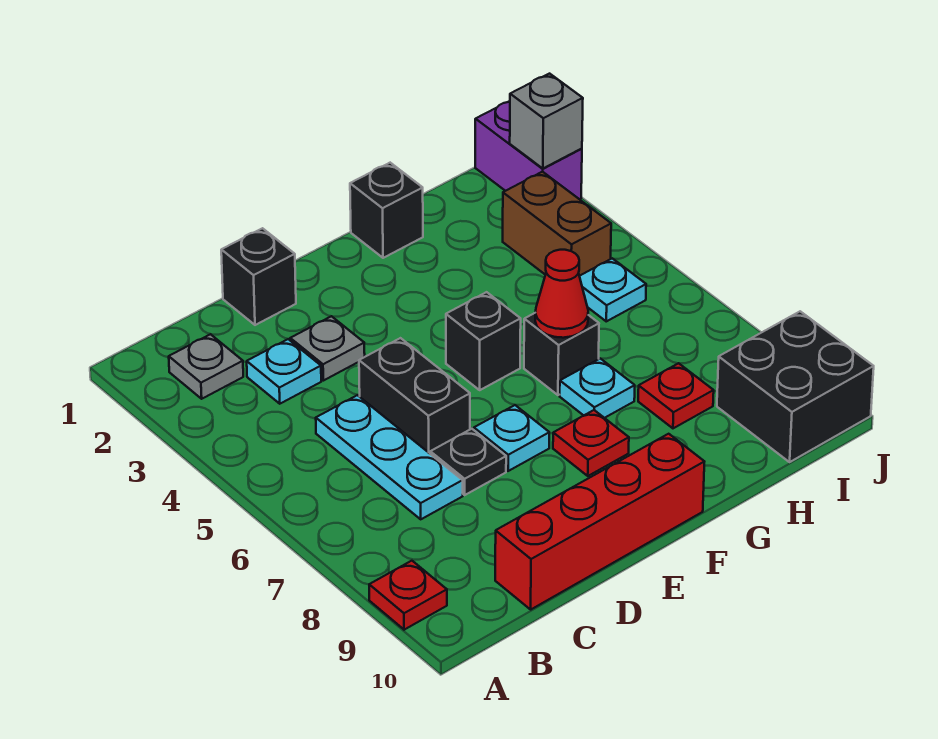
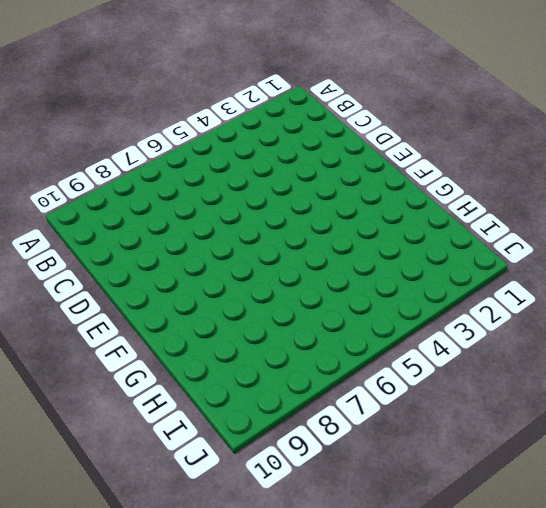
none -> red plate A9 level 1
none -> grey plate B2 level 1
none -> cyan plate C3 level 1

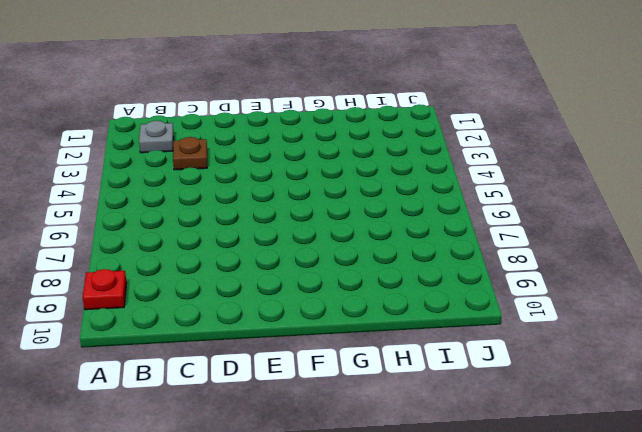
brown plate C3 level 1 -> cyan plate C3 level 1
none -> cyan plate C5:C7 level 1
none -> red brick C10:F10 level 1
none -> black brick D1 level 1

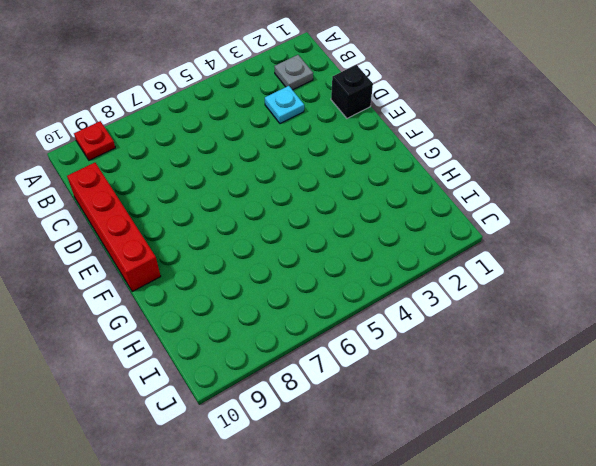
none -> cyan plate C5:C7 level 1
none -> grey plate D3 level 1
none -> black brick D5:D6 level 1

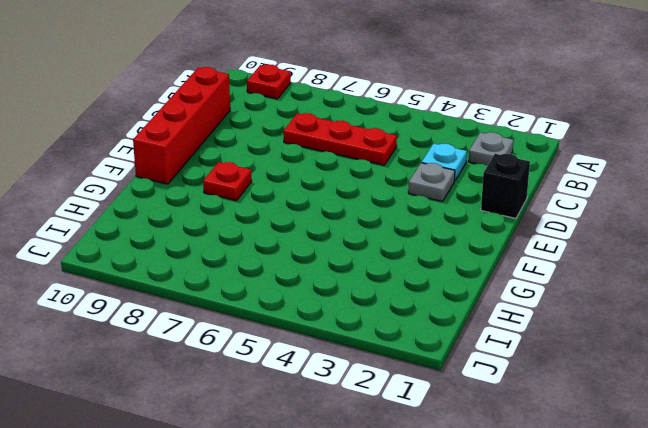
red plate C5:C7 level 1 -> cyan plate C5:C7 level 1
none -> black brick D5:D6 level 1
none -> black plate D7 level 1
none -> cyan plate E7 level 1

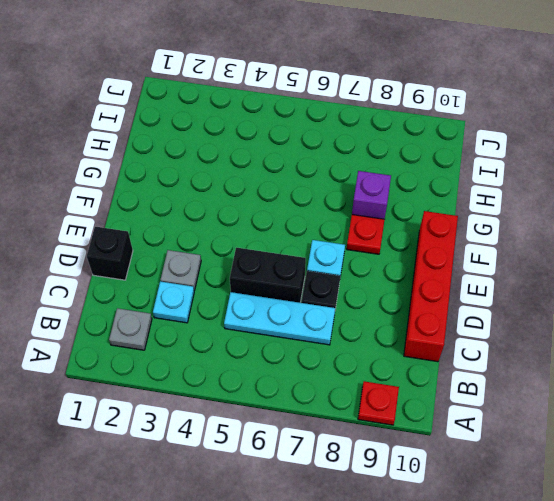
purple brick G8 level 1 -> none
none -> black brick F5 level 1
none -> black brick G1 level 1
none -> black brick G6 level 1

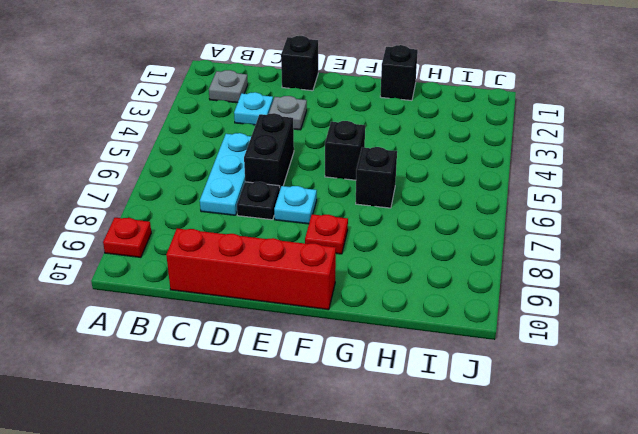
none -> cyan plate G7 level 1
none -> red plate H8 level 1
none -> brown brick I3:I4 level 1

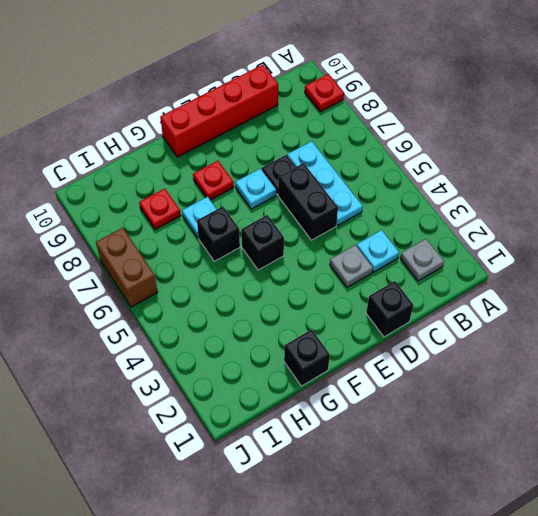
brown brick J6:J7 level 1 -> brown brick I3:I4 level 1
none -> cyan plate I5 level 1
none -> black brick I9:J10 level 1
none -> purple brick J1:J2 level 1

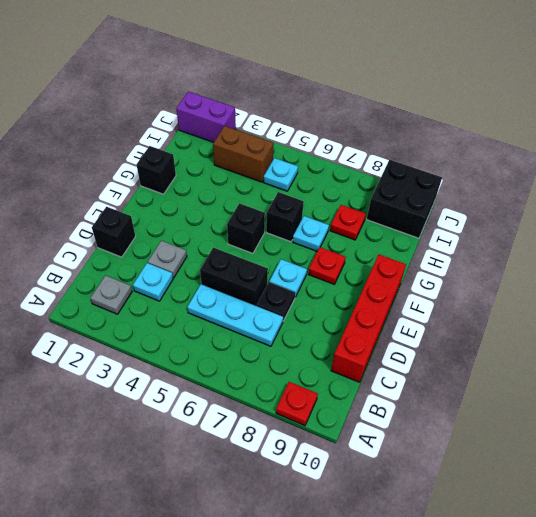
none -> red cone G6 level 2
none -> grey brick J2 level 2

